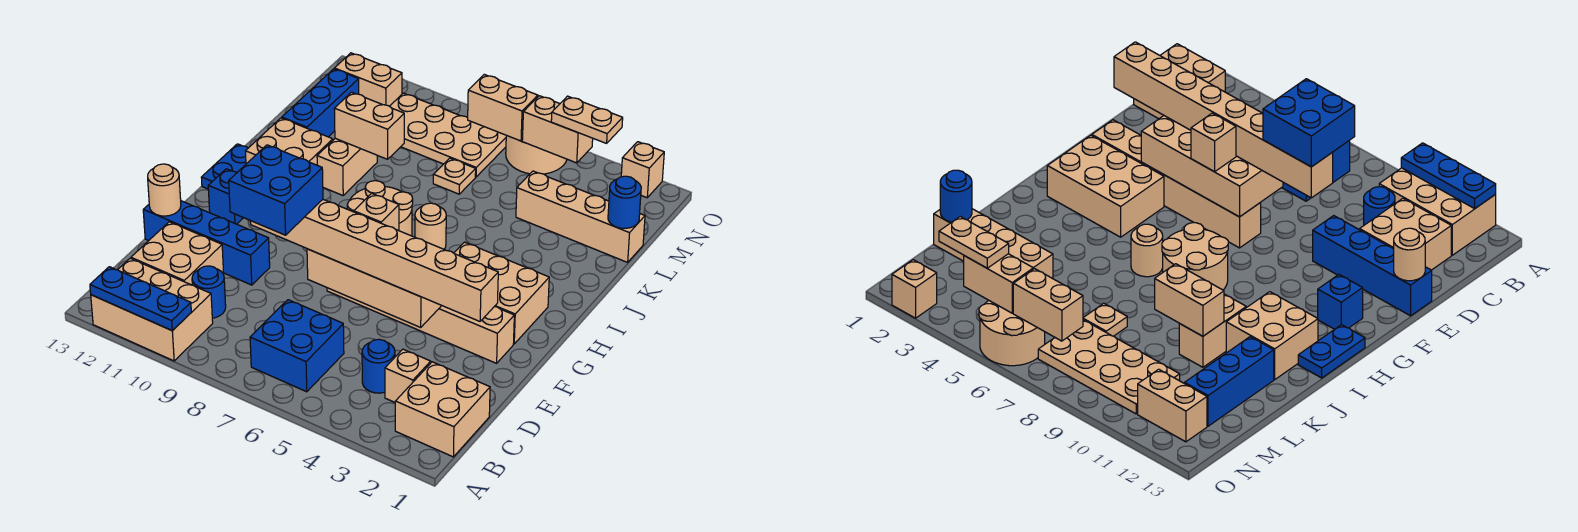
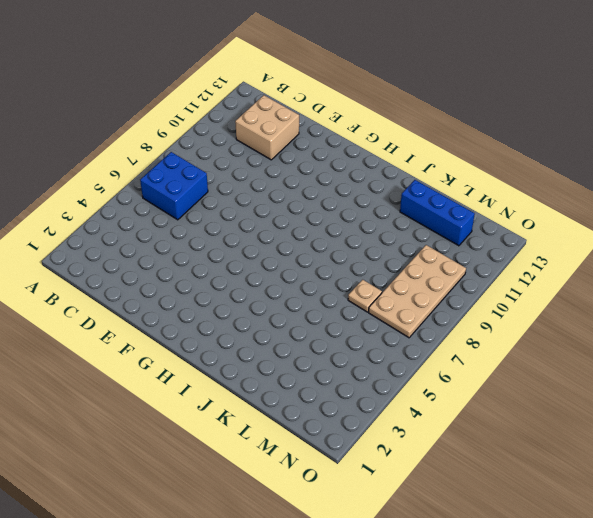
none -> tan brick A10:B12 level 1
none -> tan brick B1:C2 level 1
none -> tan brick C3 level 1
none -> blue round brick C4 level 1

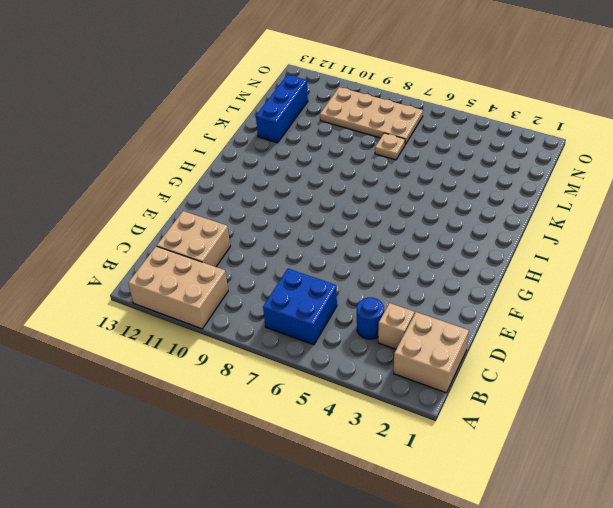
none -> blue round brick C10 level 1
none -> blue brick E10:E13 level 1
none -> tan brick F2:F7 level 1
none -> tan brick G2:H4 level 1

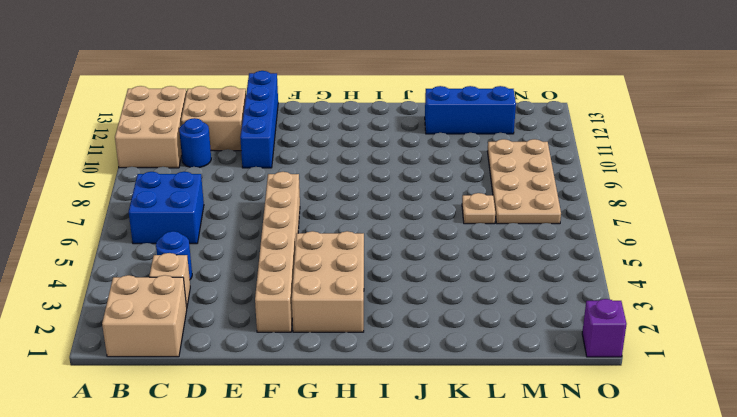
purple brick O1 level 1 -> none
none -> blue brick G12 level 1
none -> tan round brick H7:I8 level 1
none -> blue plate H13:I13 level 1
none -> tan round brick I6 level 1

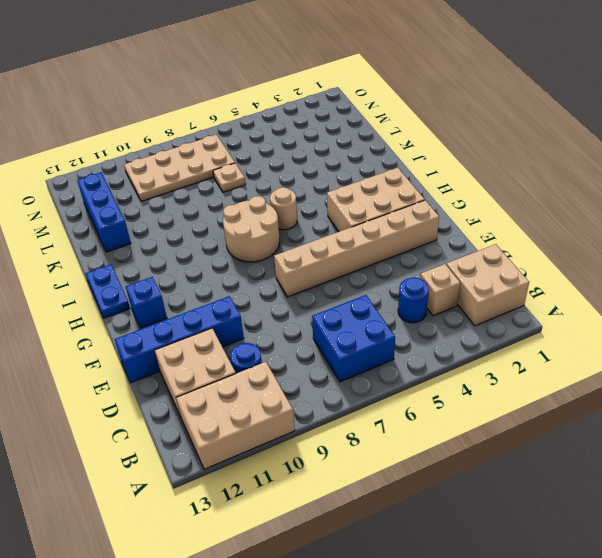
none -> tan brick I11:J12 level 1
none -> tan brick J10:K10 level 1
none -> tan brick L1:L4 level 1
none -> tan round brick N5:O6 level 1

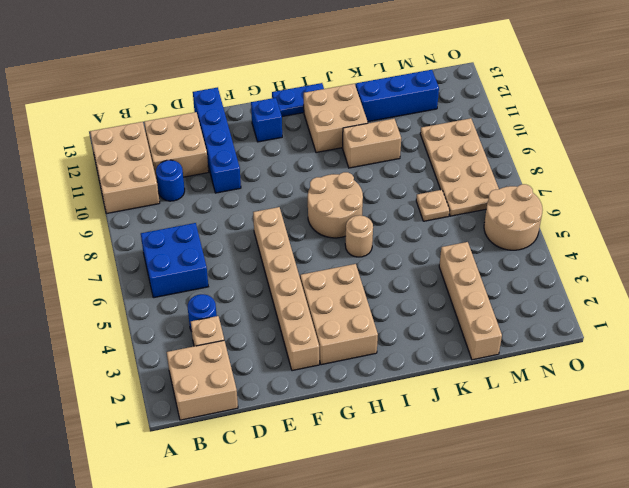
none -> tan brick N11:N12 level 1
none -> tan brick O2 level 1
none -> blue plate A10:A12 level 2
none -> tan brick E4:F7 level 2

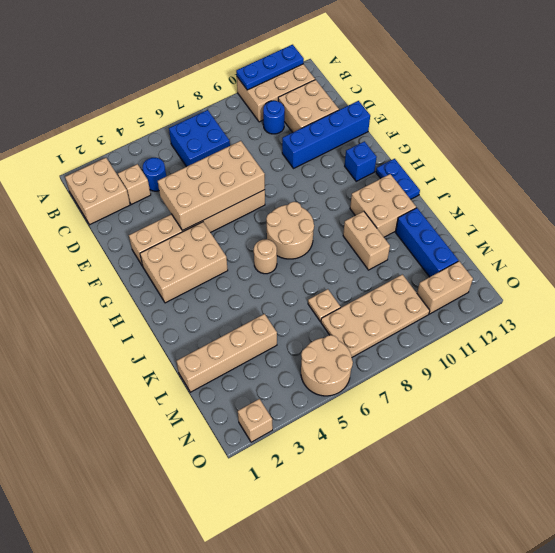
none -> tan round brick E13 level 2
none -> tan brick K9:K10 level 2
none -> blue round brick L1 level 2
none -> tan brick N4:N5 level 2

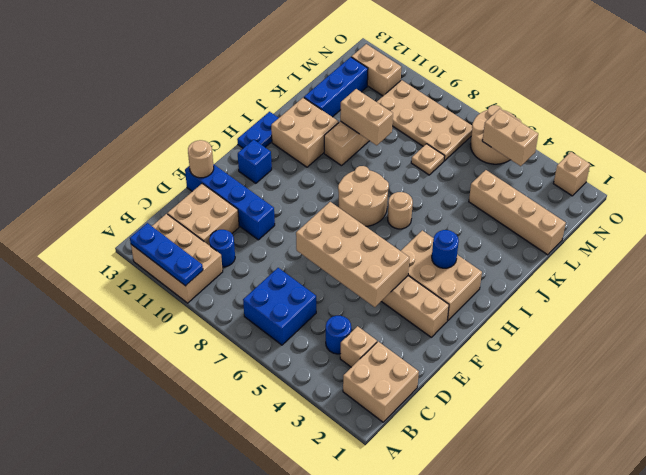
blue round brick H3 level 2 -> blue round brick L1 level 2
none -> tan brick N6:N7 level 2
none -> tan brick E2:E9 level 3
none -> tan brick F6 level 3
none -> tan plate N3:N4 level 3

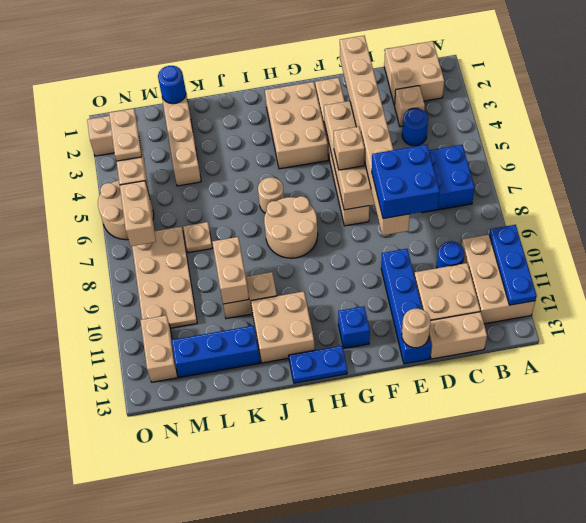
tan brick C13:D13 level 1 -> none

